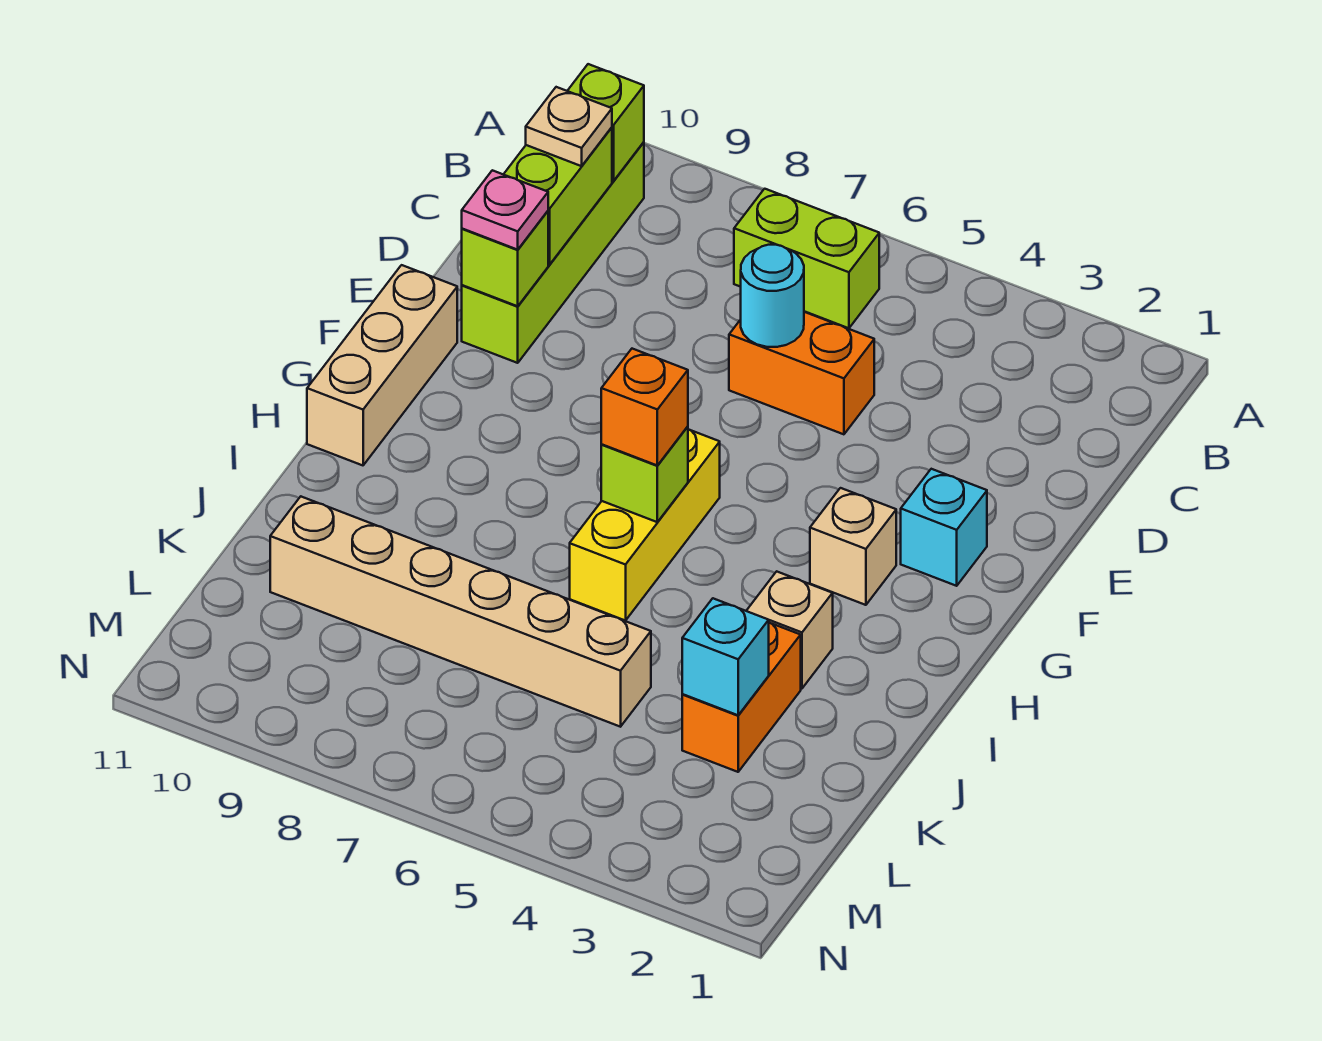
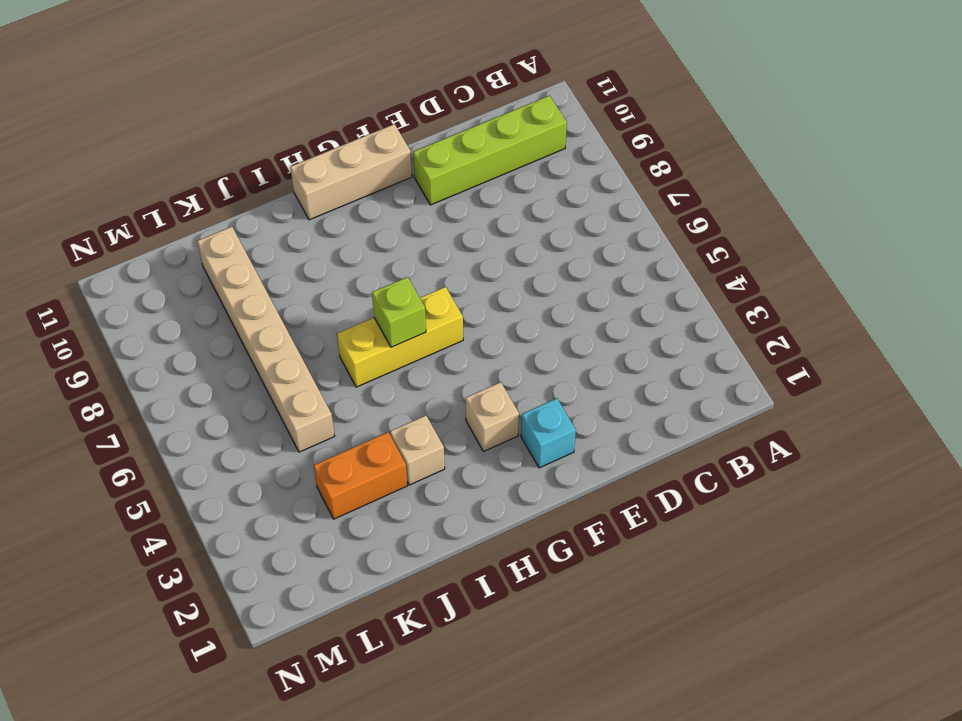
none -> lime brick B6:B7 level 1
none -> orange brick D5:D6 level 1
none -> lime brick B10 level 2

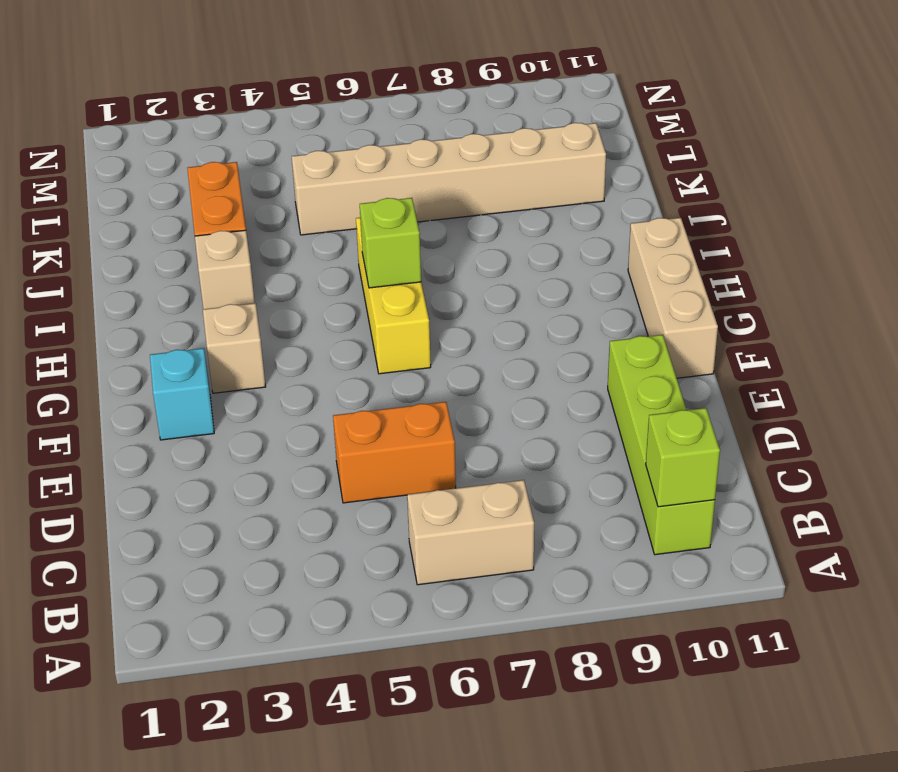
tan brick B6:B7 level 1 -> lime brick B6:B7 level 1
none -> lime brick C10:D10 level 2
none -> cyan round brick D6 level 2
none -> lime brick E10 level 2

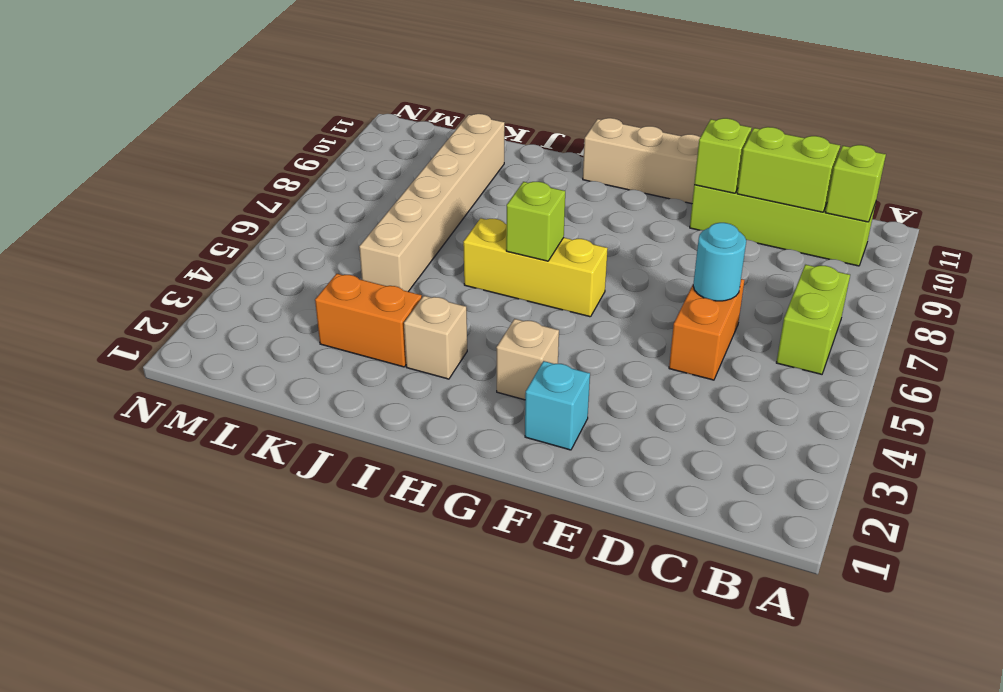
none -> cyan brick K3 level 2
none -> tan plate C10 level 3
none -> pink plate E10 level 3

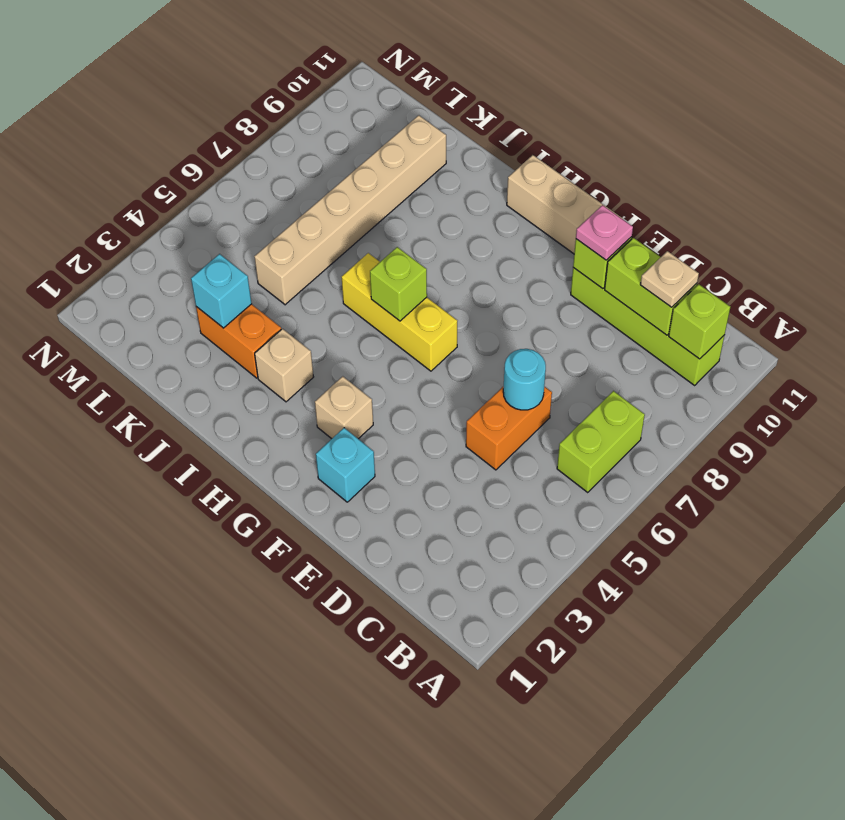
none -> orange brick H6 level 3

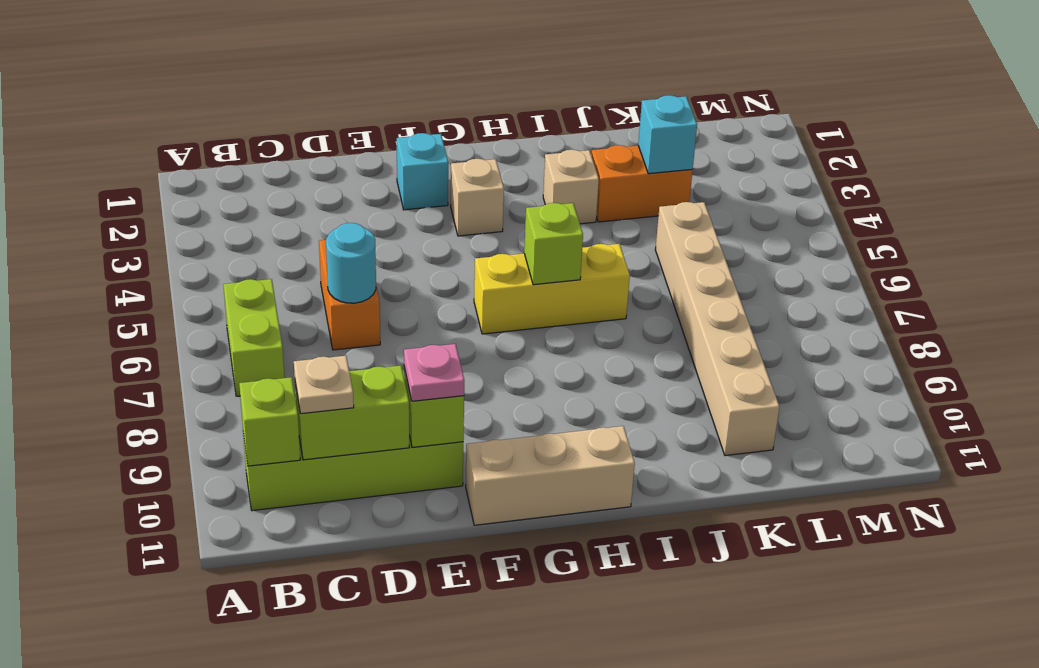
none -> orange brick H6 level 3

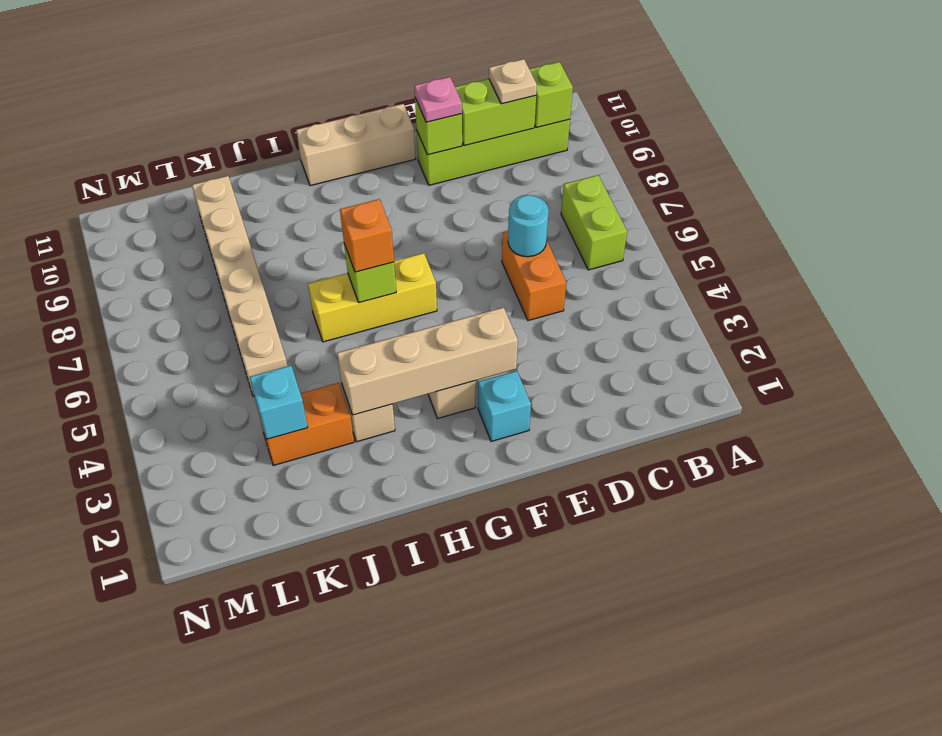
tan brick F3:I3 level 2 -> none

